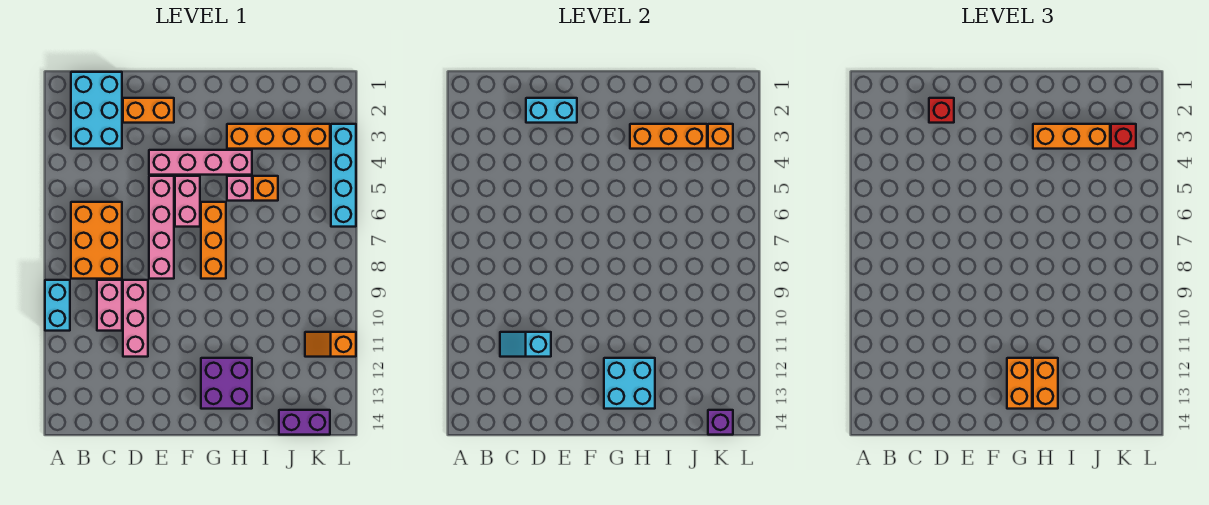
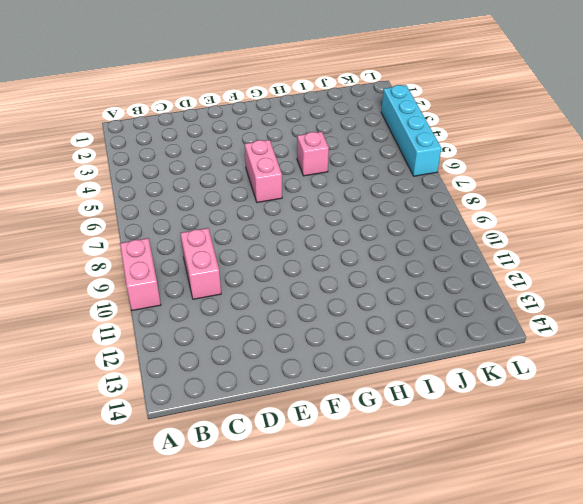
pink brick A9:A10 level 1 -> cyan brick A9:A10 level 1
none -> cyan brick B1:C3 level 1
none -> orange brick B6:C8 level 1
none -> orange brick D2:E2 level 1

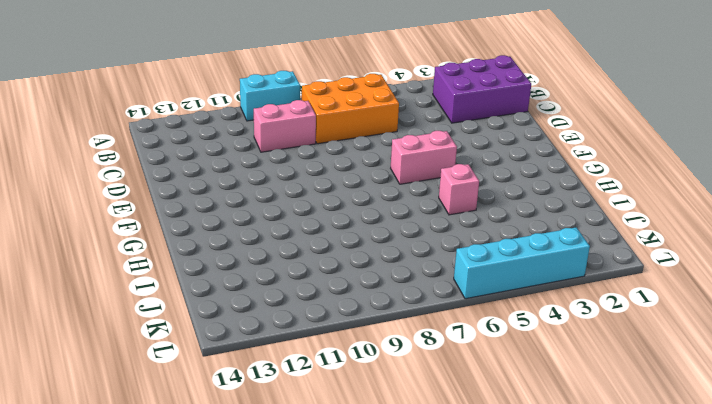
purple brick B1:C3 level 1 -> cyan brick B1:C3 level 1
none -> orange brick D2:E2 level 1
none -> pink brick D9:D11 level 1
none -> pink brick E4:H4 level 1

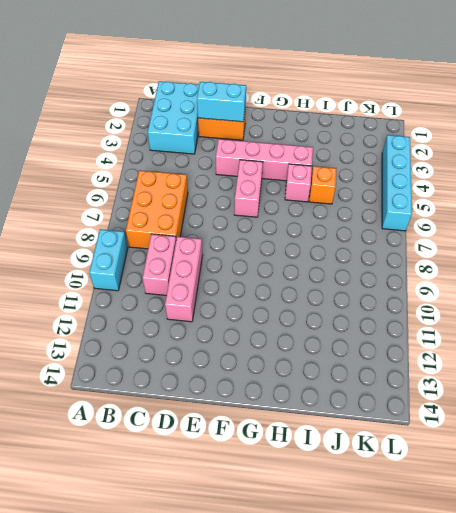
none -> pink brick E5:E8 level 1
none -> orange brick G6:G8 level 1
none -> purple brick G12:H13 level 1

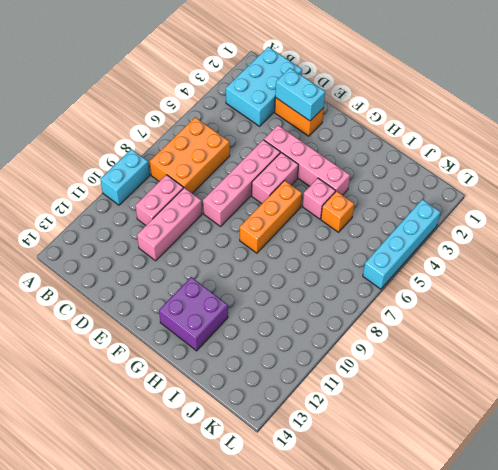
none -> orange brick H3:K3 level 1
none -> purple brick J14:K14 level 1
none -> orange slope K11:L11 level 1 top L

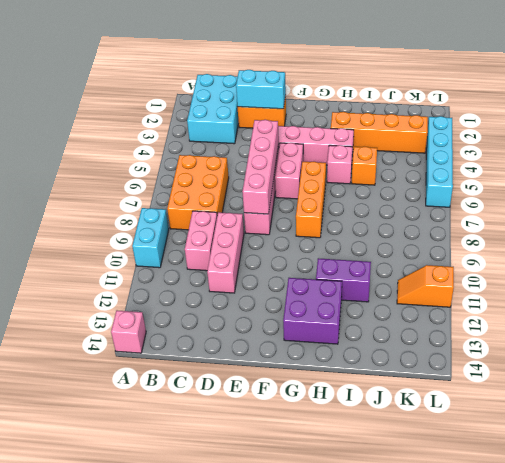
pink brick A14 level 1 -> none
pink brick E5:E8 level 2 -> none
purple brick H11:I11 level 1 -> purple brick J14:K14 level 1
none -> cyan slope C11:D11 level 2 top D
none -> cyan brick G12:H13 level 2
none -> orange brick H3:J3 level 2

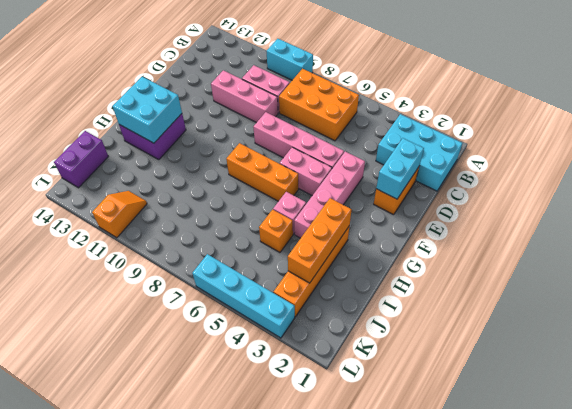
none -> cyan slope C11:D11 level 2 top D
none -> orange brick K3 level 2
none -> purple brick K14 level 2

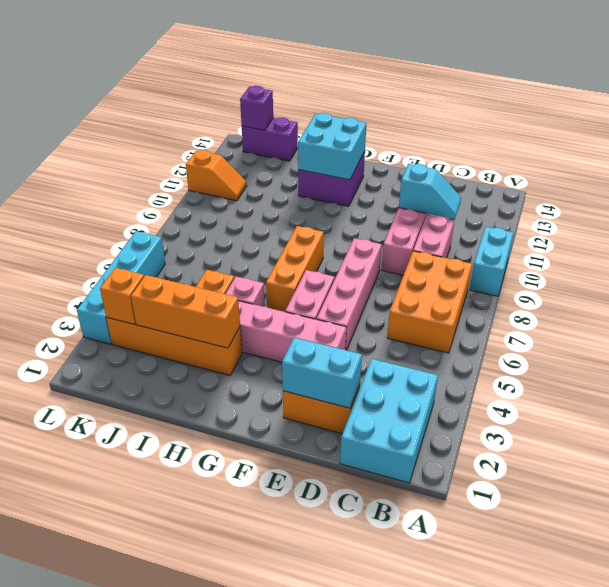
none -> red brick D2 level 3
none -> orange brick G12:G13 level 3
none -> orange brick H3:J3 level 3

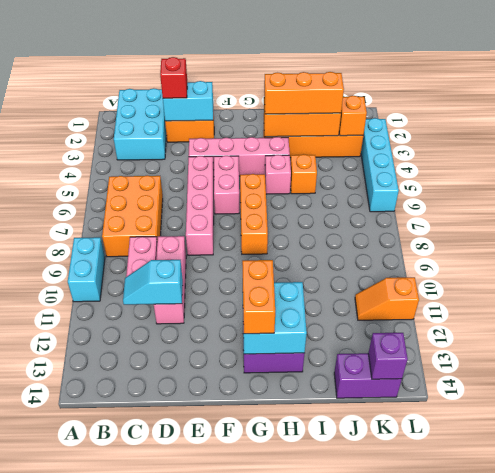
none -> orange brick H12:H13 level 3
none -> red brick K3 level 3

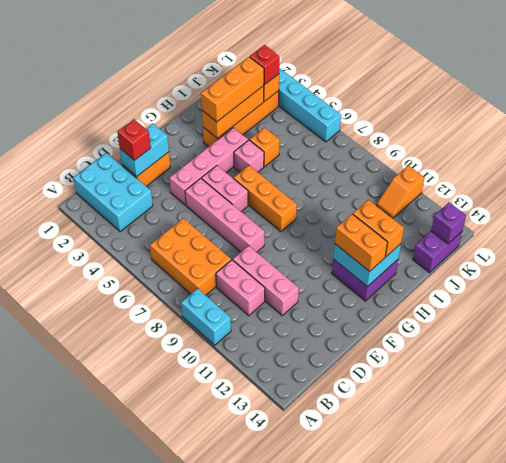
none -> cyan slope C11:D11 level 2 top D

